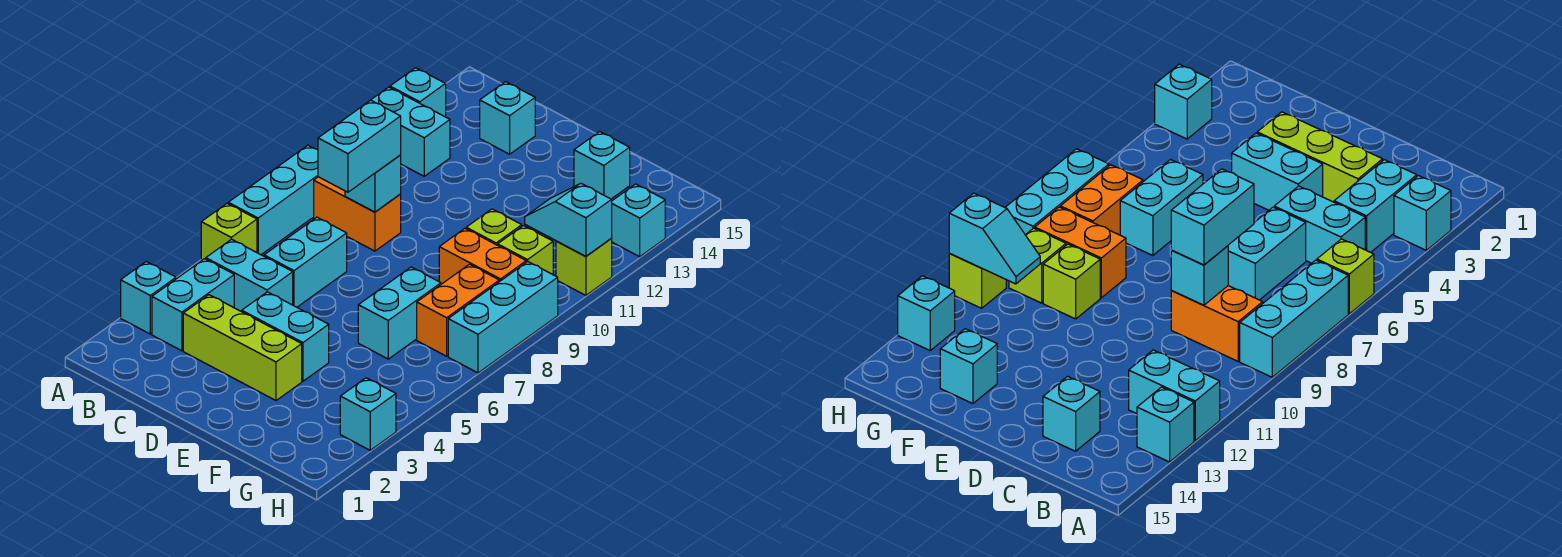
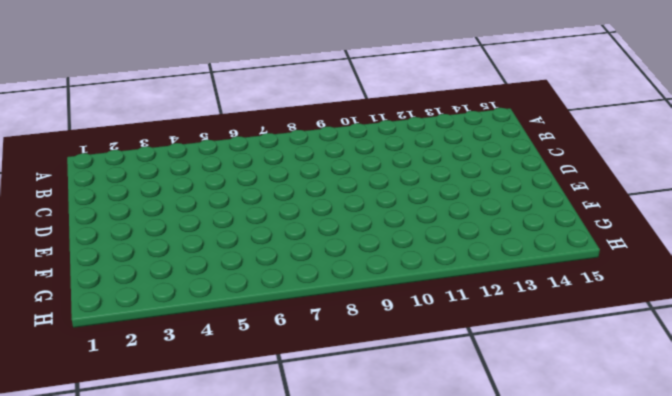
none -> cyan brick A3 level 1
none -> lime brick A6 level 1
none -> cyan brick A7:A9 level 1

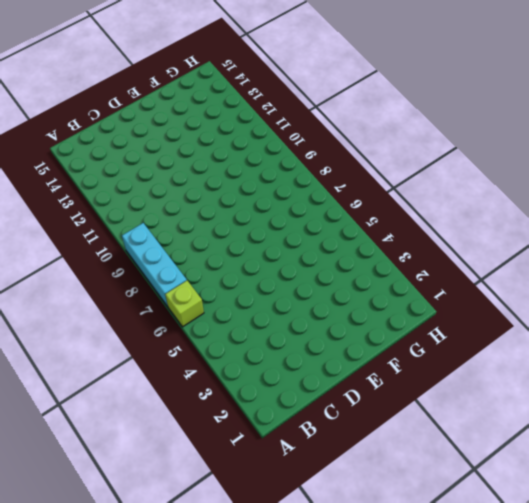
none -> cyan brick A3 level 1
none -> cyan brick A12:B12 level 1
none -> cyan brick A13 level 1

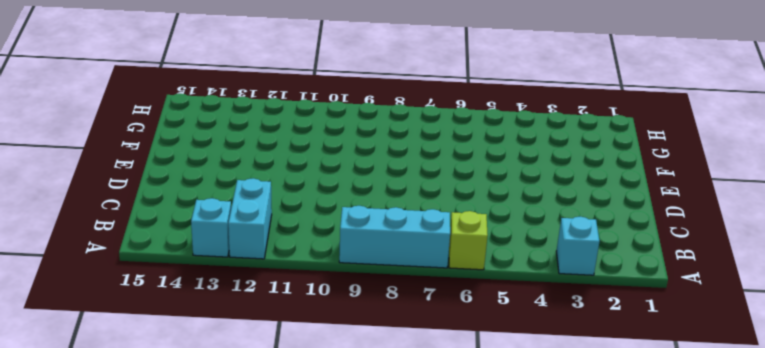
none -> cyan brick B3:B4 level 1
none -> cyan brick B5:C5 level 1
none -> orange brick B9:C9 level 1

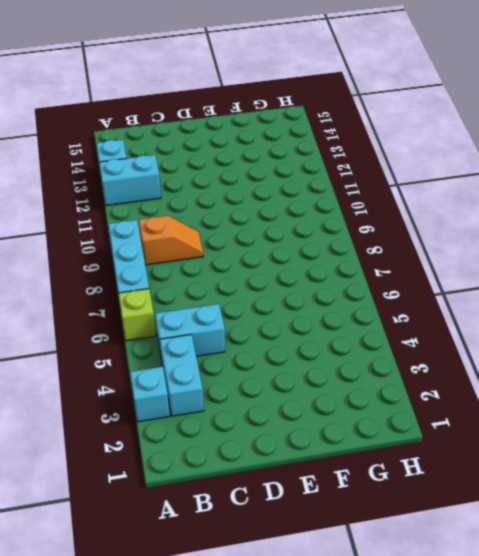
orange slope B9:C9 level 1 top B -> orange brick B9:C9 level 1
none -> lime brick C3:E3 level 1
none -> cyan brick C6:C7 level 1
none -> cyan brick C14 level 1

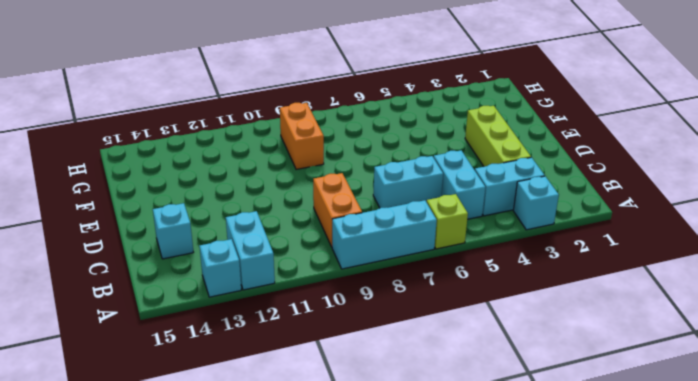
none -> cyan brick D4:E4 level 1
none -> cyan brick F6:F7 level 1
none -> lime brick F10 level 1

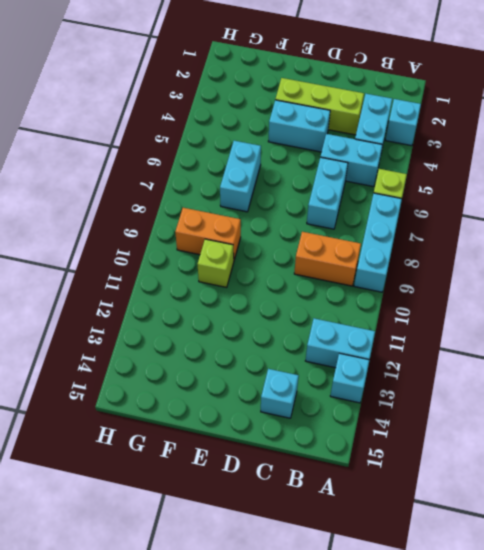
none -> cyan brick F14 level 1
none -> orange brick G7:G8 level 1
none -> lime brick G10 level 1

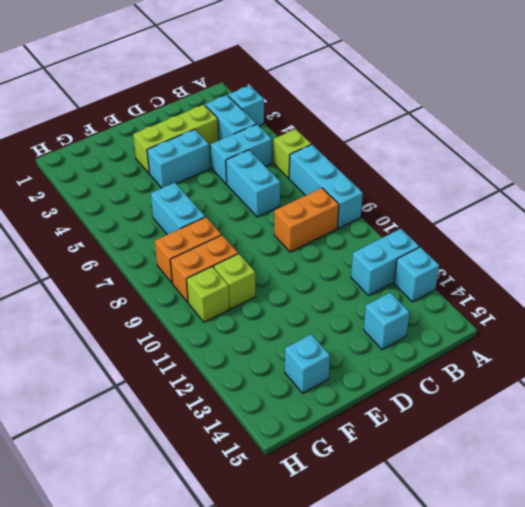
orange brick F8:G8 level 1 -> orange brick G7:G8 level 1
none -> cyan brick H3 level 1
none -> cyan brick H7:H9 level 1
none -> lime brick H11 level 1

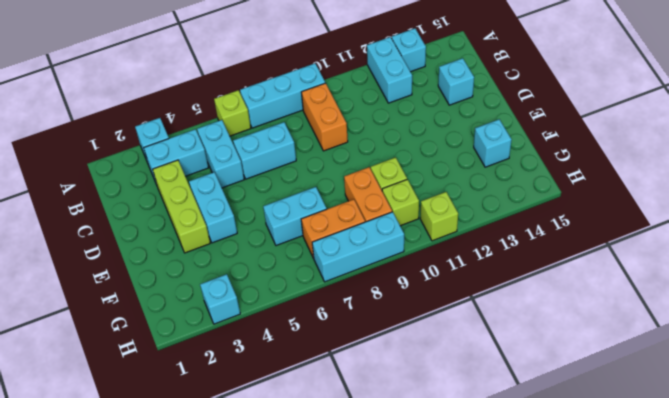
none -> cyan brick H13 level 1
none -> cyan brick C9 level 2
none -> cyan slope G11:H11 level 2 top H

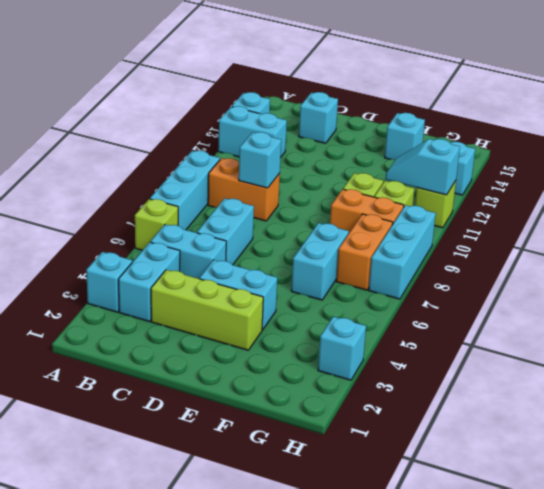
none -> cyan brick C8:C9 level 3

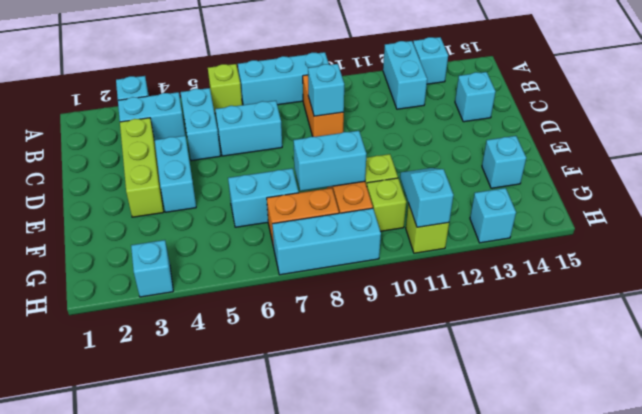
cyan brick F8:F9 level 2 -> cyan brick C8:C9 level 3

